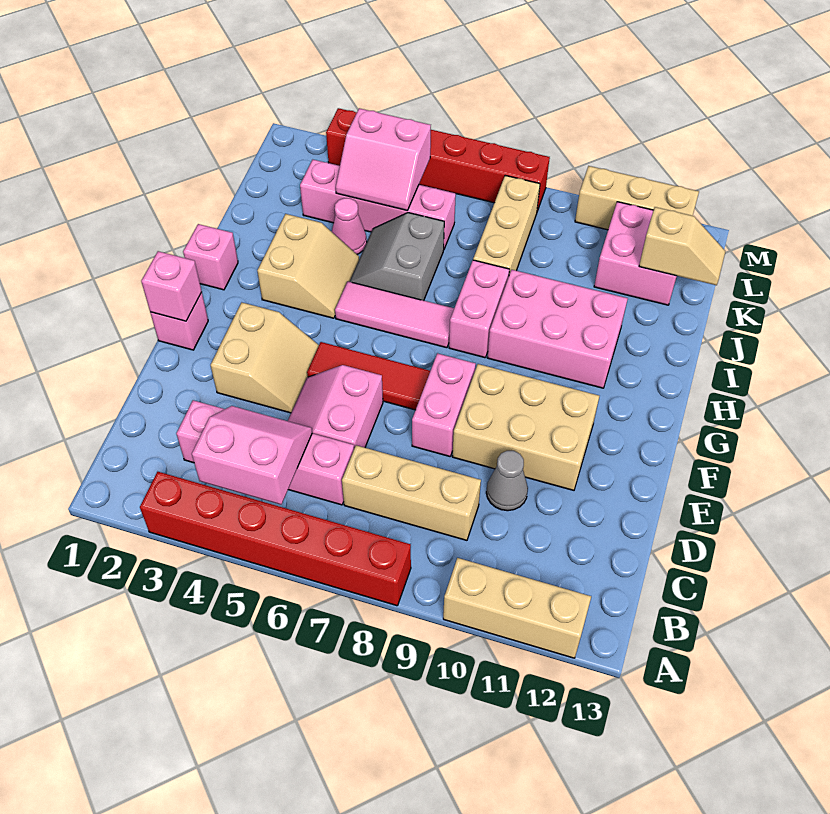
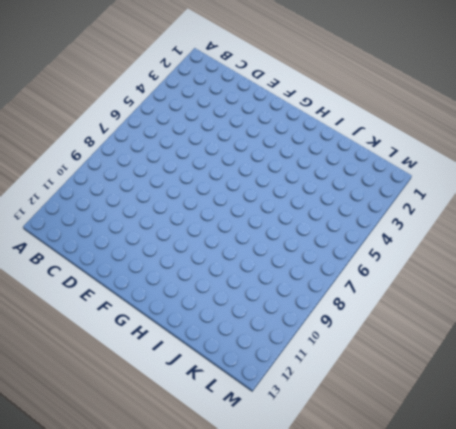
none -> red brick A3:A8 level 1
none -> tan brick A10:A12 level 1
none -> pink brick C3:C6 level 1

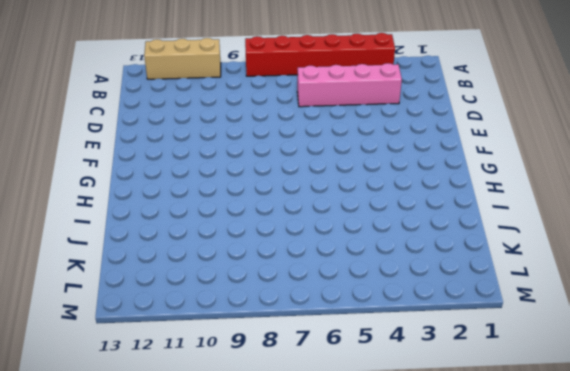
none -> tan brick C7:C9 level 1
none -> pink slope D5:E6 level 1 top 6
none -> grey cone D10 level 1

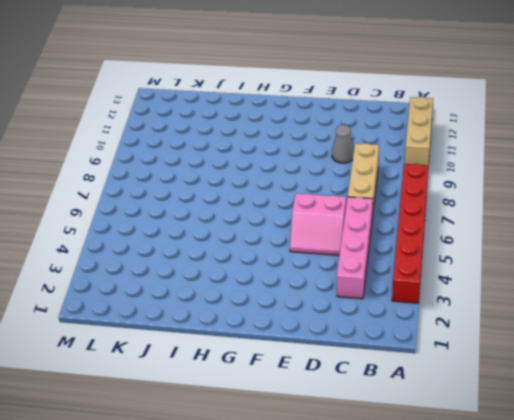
none -> tan slope E3:F4 level 1 top 3
none -> pink brick E8:F8 level 1
none -> tan brick E9:F11 level 1

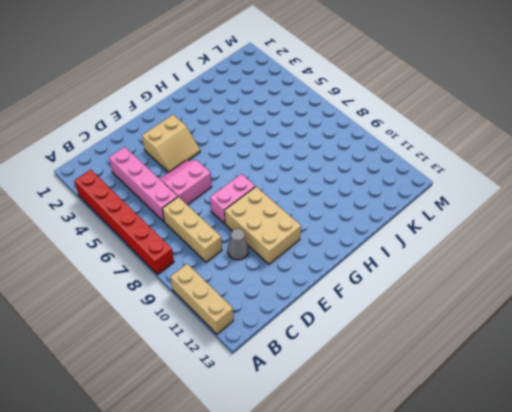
none -> pink brick F1 level 1
none -> red tile F5:F7 level 1
none -> pink brick H1 level 1

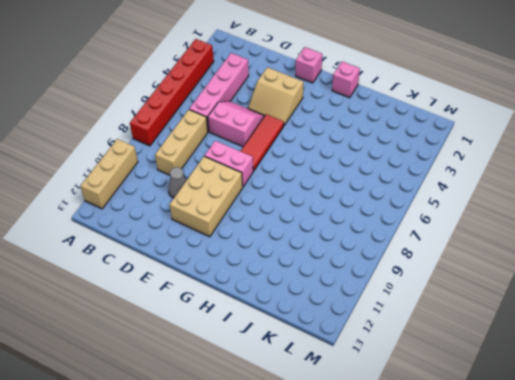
none -> tan slope H3:I4 level 1 top 3
none -> pink tile H5:H7 level 1
none -> pink brick H8:I8 level 1

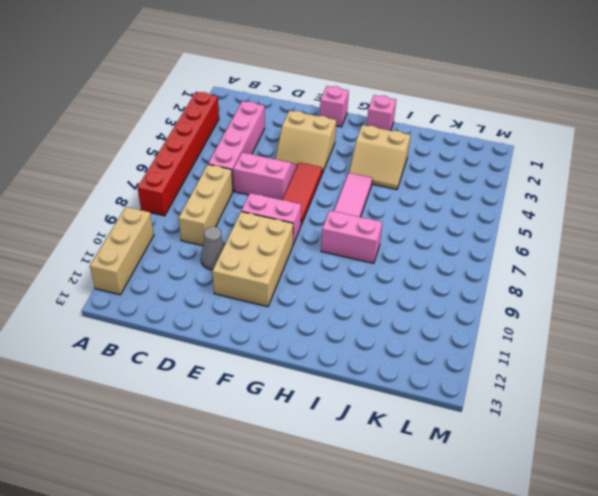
none -> pink brick H9:I11 level 1
none -> grey slope I5:J6 level 1 top 6
none -> pink cone J4 level 1

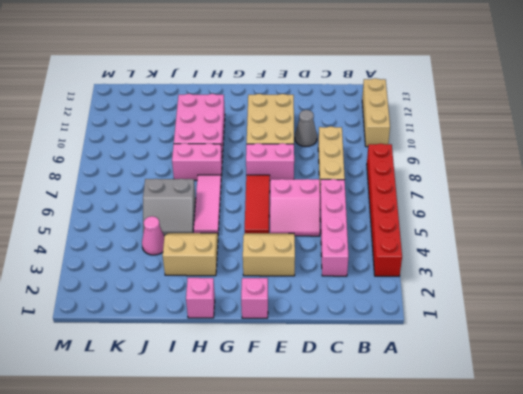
none -> tan brick J8:L8 level 1
none -> pink brick K3:K6 level 1
none -> pink brick K11:L12 level 1

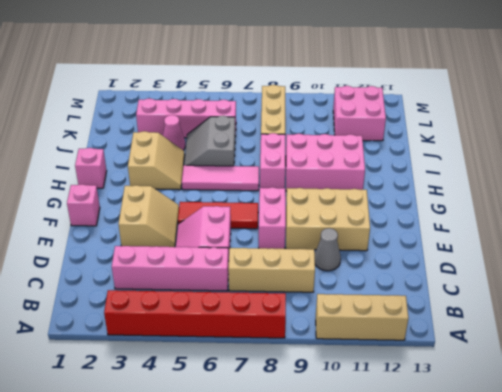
none -> red brick M3:M8 level 1
none -> tan brick M10:M12 level 1
none -> pink slope B4:C5 level 2 top B

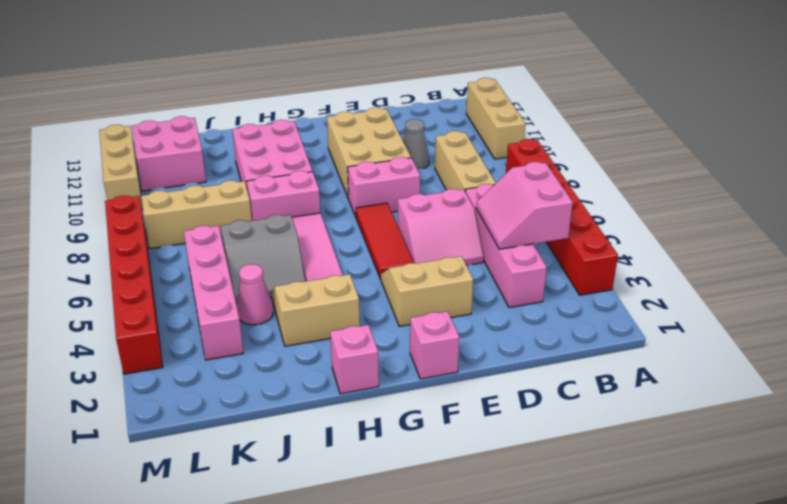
none -> pink brick F1 level 2
none -> pink slope K4:L5 level 2 top L
none -> tan slope K12:K13 level 2 top 12

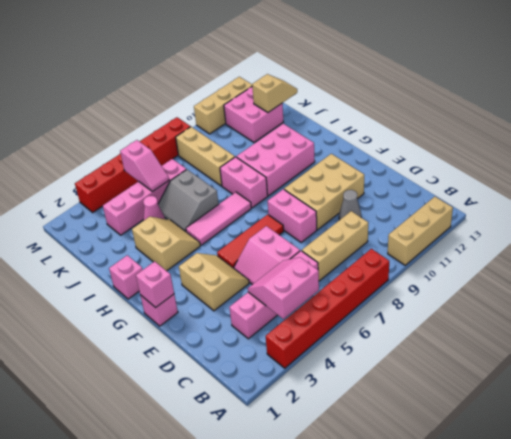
pink slope K5:L5 level 2 top L -> pink slope K4:L5 level 2 top L

